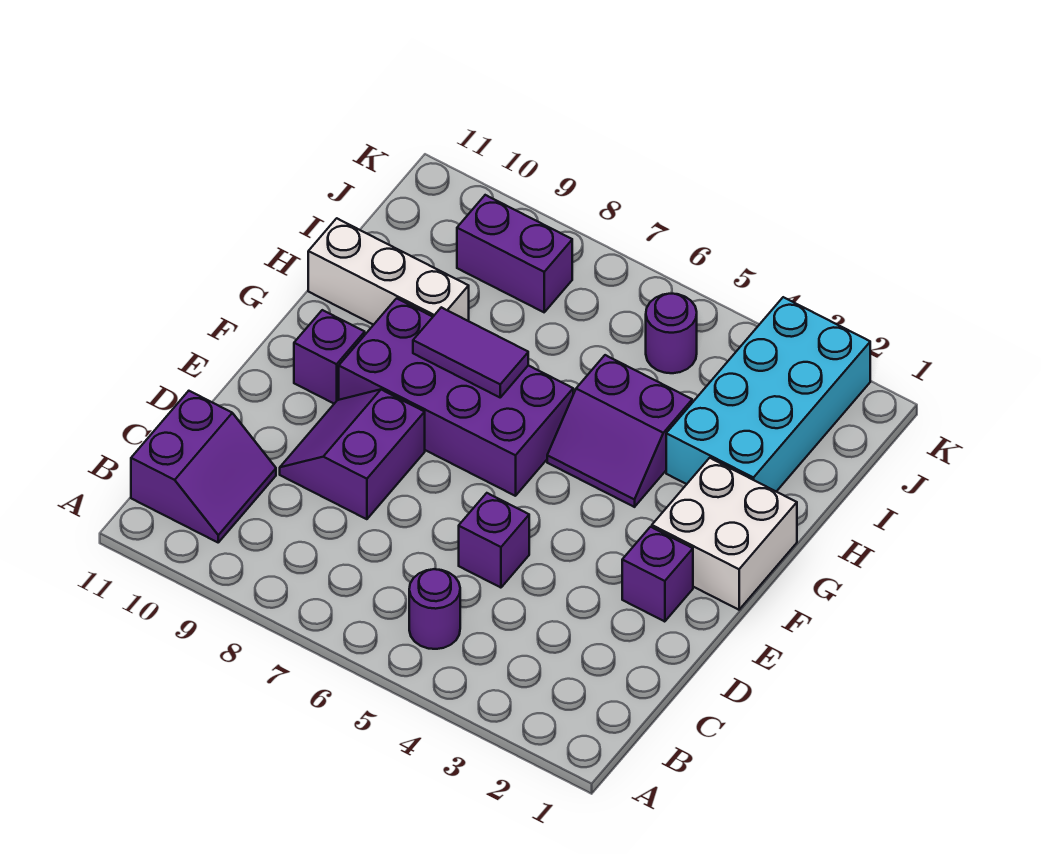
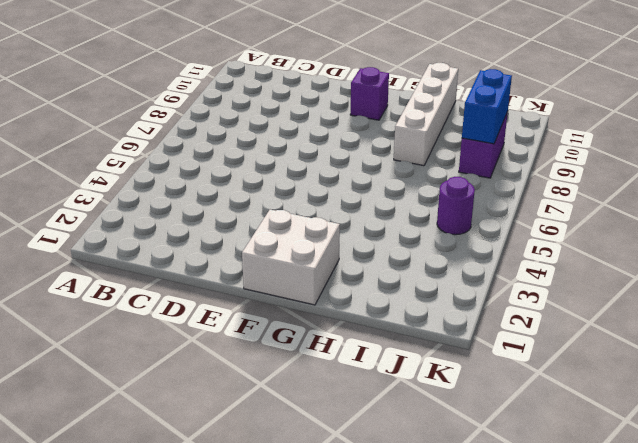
white brick H8:H11 level 1 -> white brick H9:H11 level 1
blue brick J8:J9 level 2 -> none
none -> purple round brick B5 level 1
none -> purple slope B10:C11 level 1 top 11
none -> purple brick D5 level 1

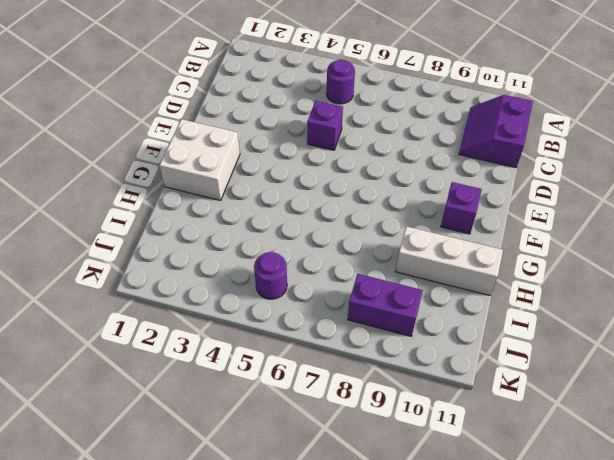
none -> purple slope D8:E9 level 1 top 8
none -> purple brick E2 level 1
none -> purple brick F6:G9 level 1

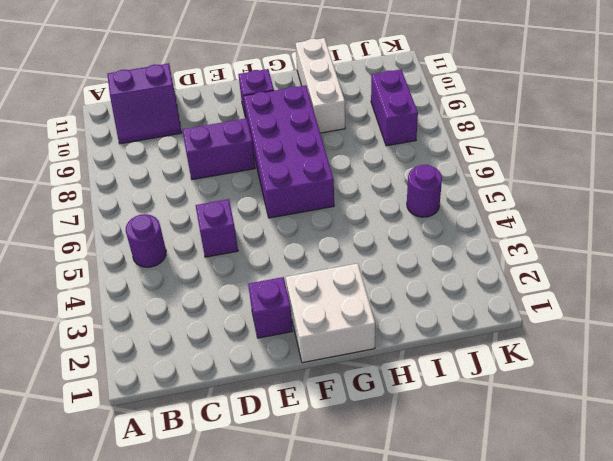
none -> purple slope G4:H5 level 1 top H
none -> cyan brick H2:K3 level 1
none -> purple tile G7:G8 level 2

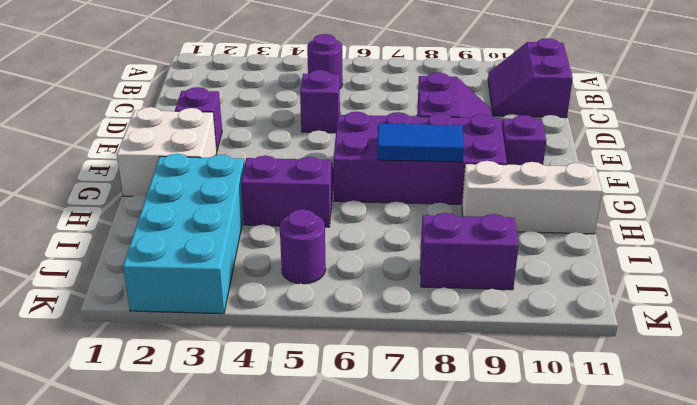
blue tile G7:G8 level 2 -> purple tile G7:G8 level 2

